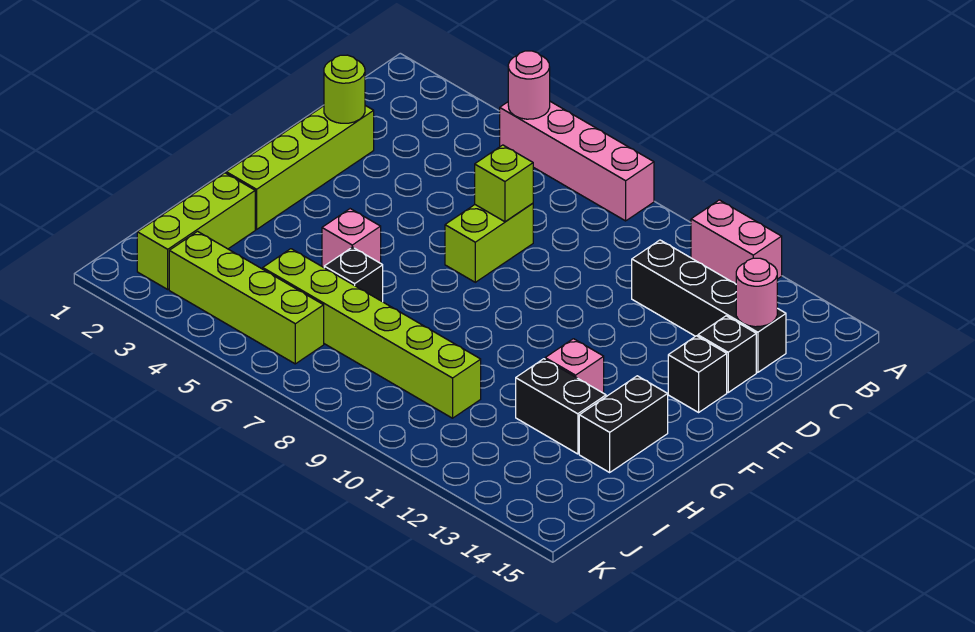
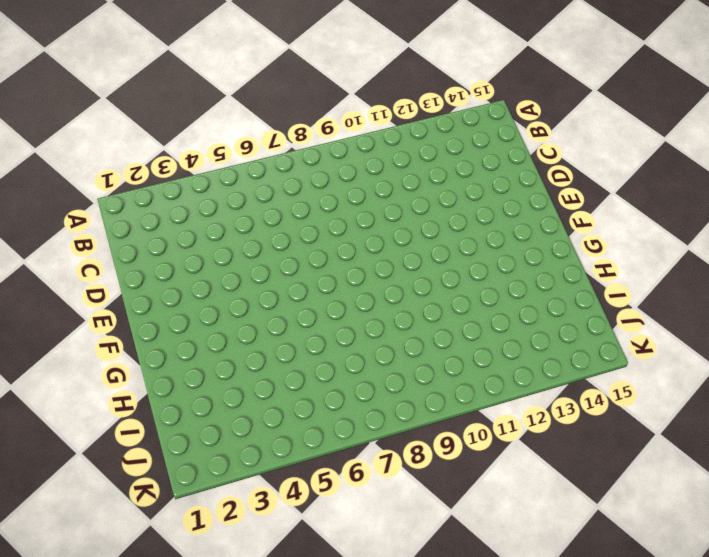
none -> pink brick A5:A8 level 1
none -> pink brick A11:A12 level 1
none -> black brick C11:C14 level 1

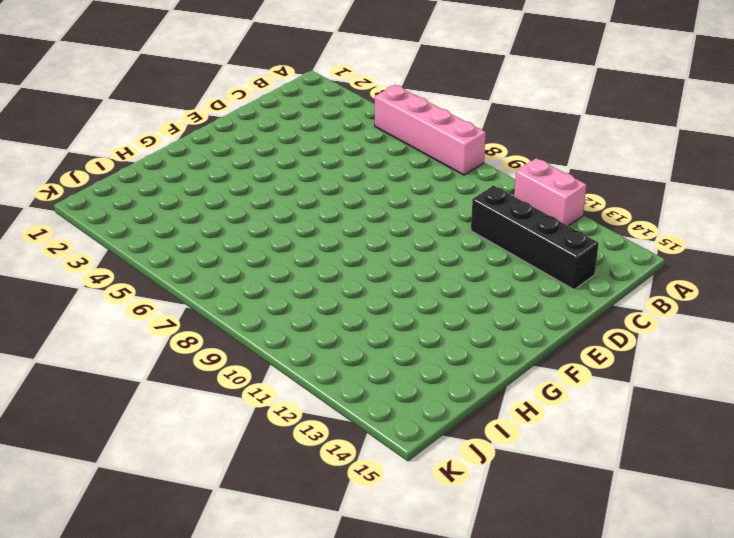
none -> lime brick D2:G2 level 1
none -> lime brick D7:E7 level 1
none -> black brick D14 level 1

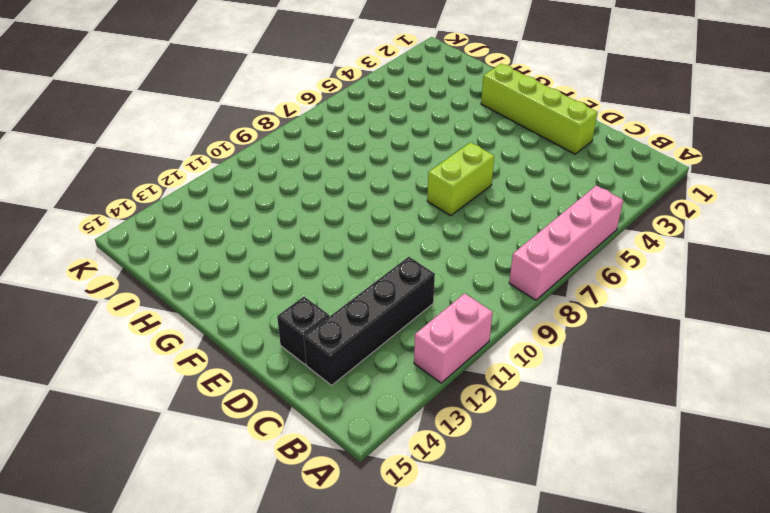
lime brick E6:E7 level 1 -> lime brick D7:E7 level 1
none -> black brick E14 level 1
none -> pink brick G5 level 1
none -> pink brick G12 level 1

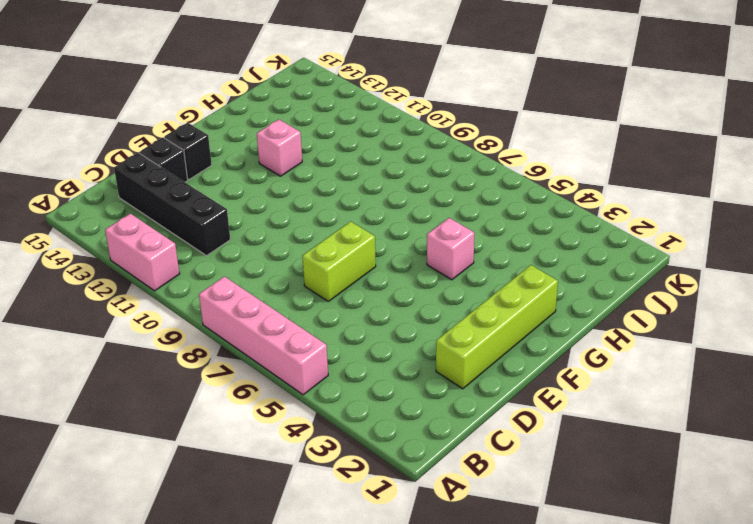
none -> black brick G14:H14 level 1
none -> lime brick H2:J2 level 1
none -> black brick H6 level 1

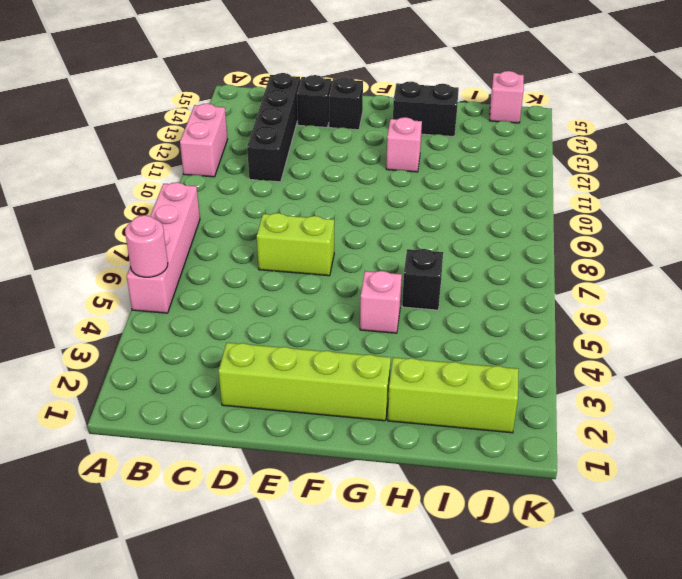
pink brick J15 level 1 -> none
none -> black brick H12:H13 level 1
none -> lime brick I5:I10 level 1
none -> lime brick J3:J6 level 1

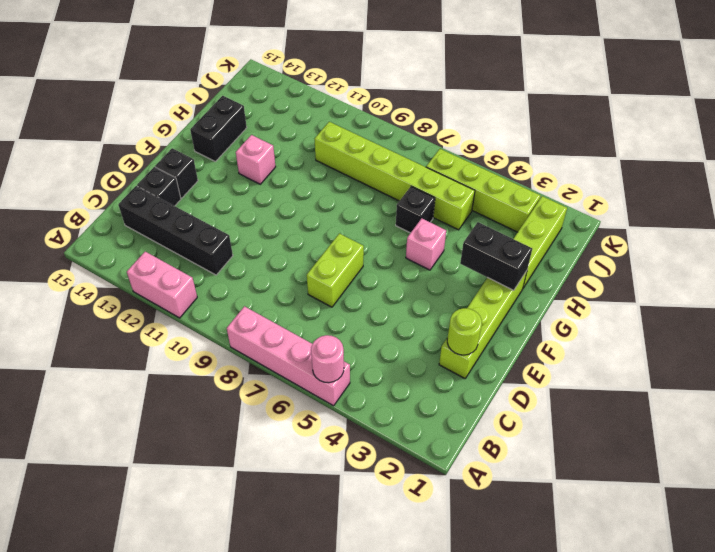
black brick G2:G3 level 2 -> black brick H12:H13 level 1
none -> pink round brick C14 level 2
none -> lime brick D7 level 2

